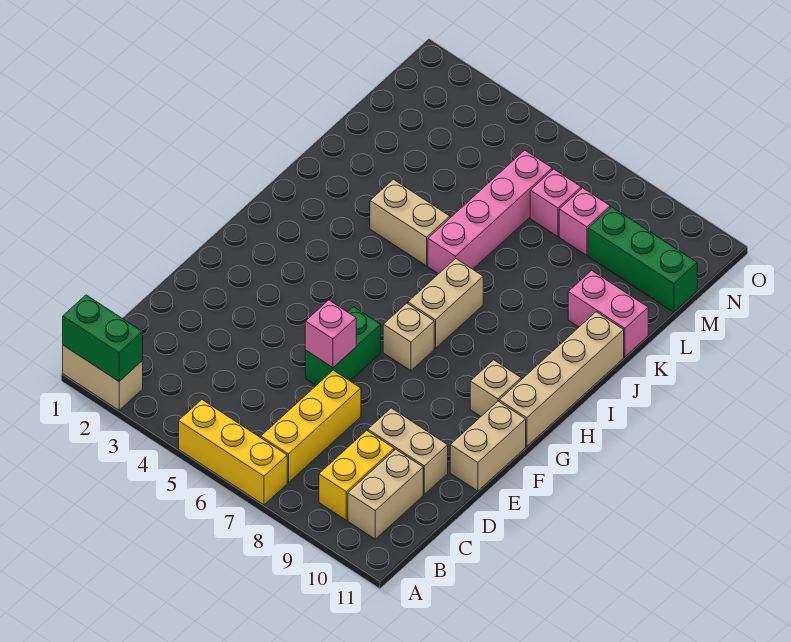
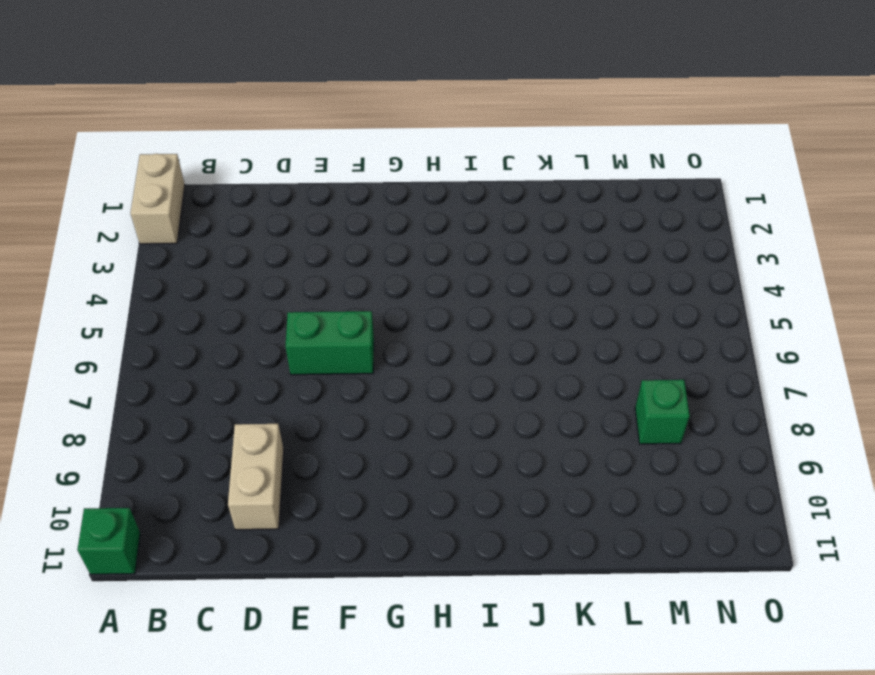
green brick A11 level 1 -> none
green brick M8 level 1 -> pink brick M8 level 1
none -> yellow brick A5:A7 level 1
none -> yellow brick B7:D7 level 1
none -> yellow brick B9:C9 level 1

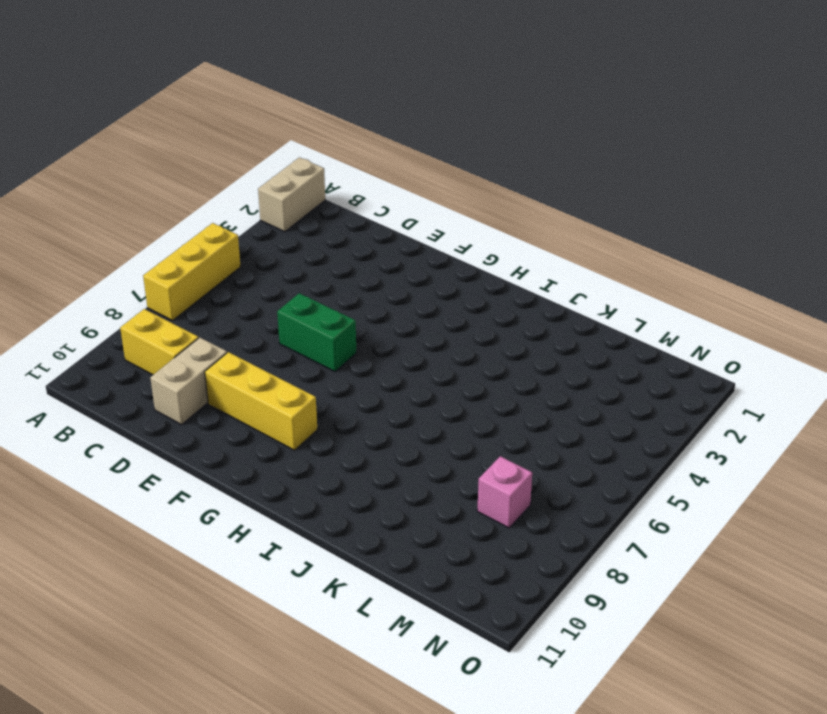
yellow brick E9:G9 level 1 -> yellow brick B7:D7 level 1
none -> tan brick B10:C10 level 1
none -> tan brick E11:F11 level 1
none -> tan brick G7 level 1

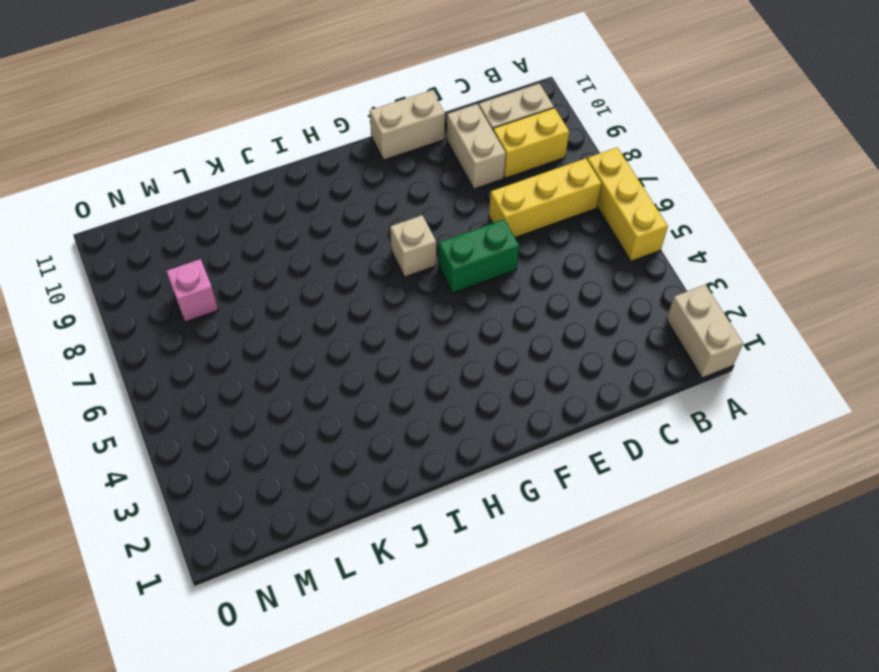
none -> tan brick G10 level 1
none -> tan brick G11:J11 level 1
none -> tan brick H7:I7 level 1

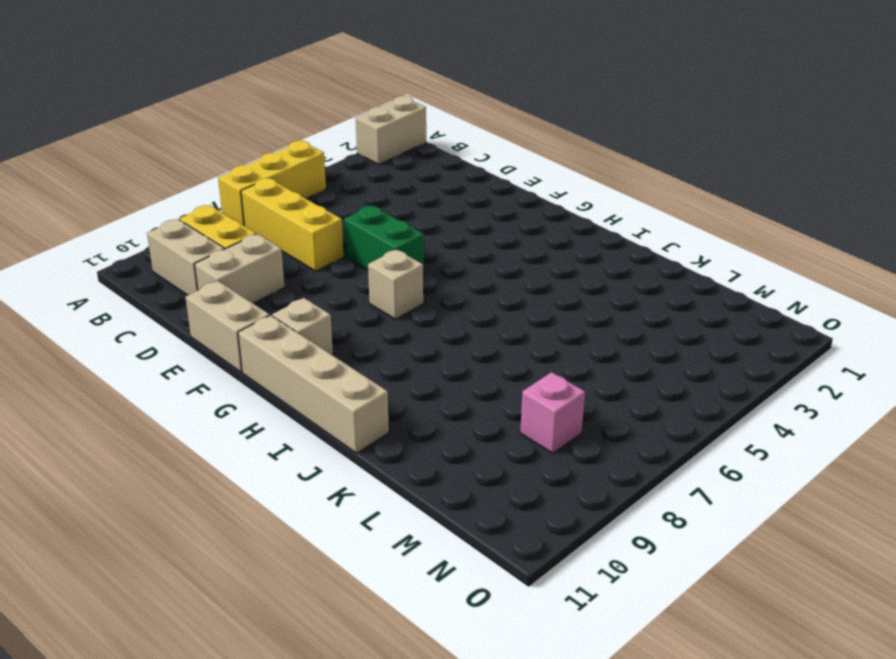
none -> tan brick H7:I7 level 1
none -> tan brick J4:J5 level 1
none -> pink brick J6:M6 level 1

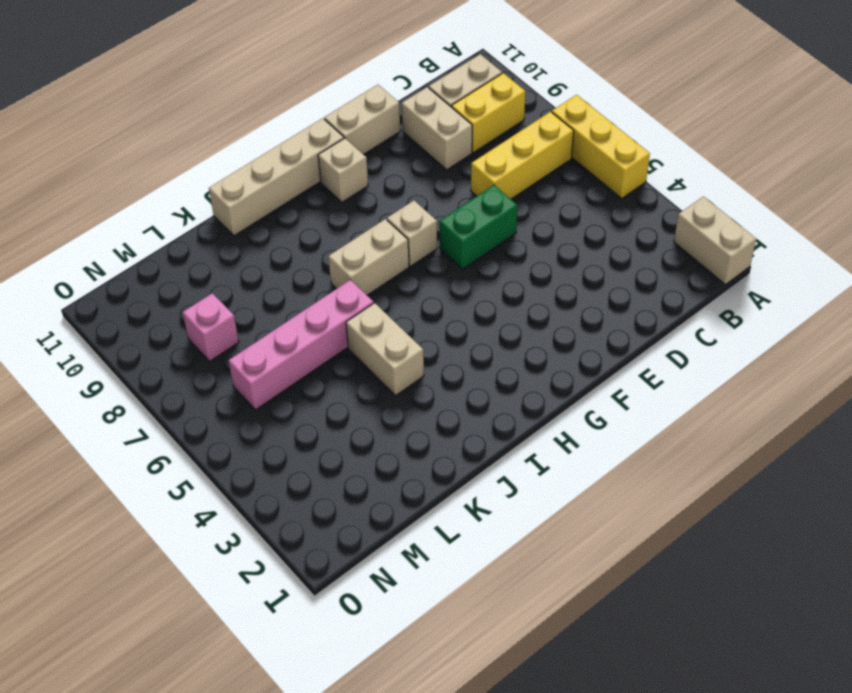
none -> pink brick K10:K11 level 1
none -> pink brick M7 level 1
none -> green brick M9:M11 level 1

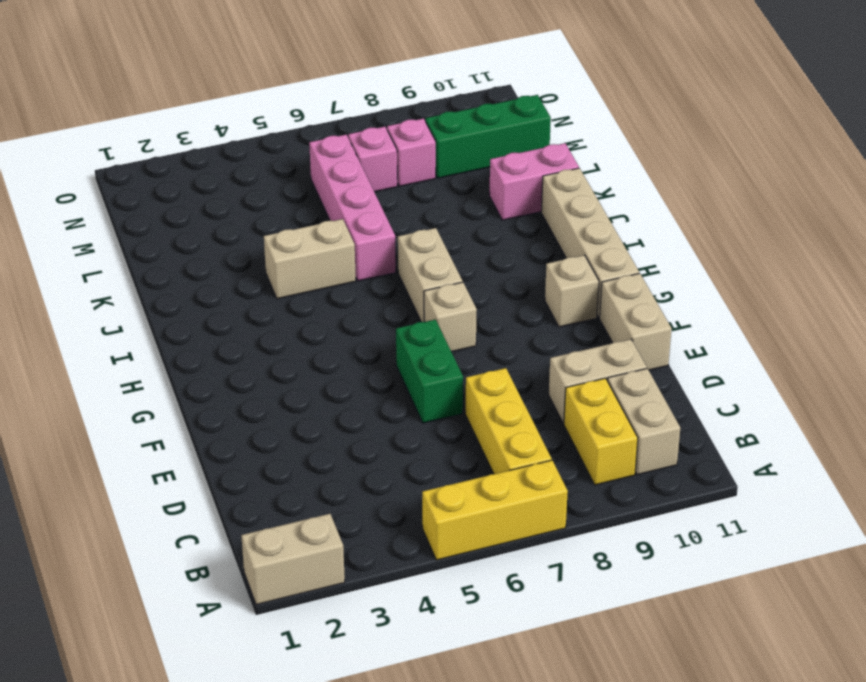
none -> green brick A1:A2 level 2
none -> pink brick E6 level 2

